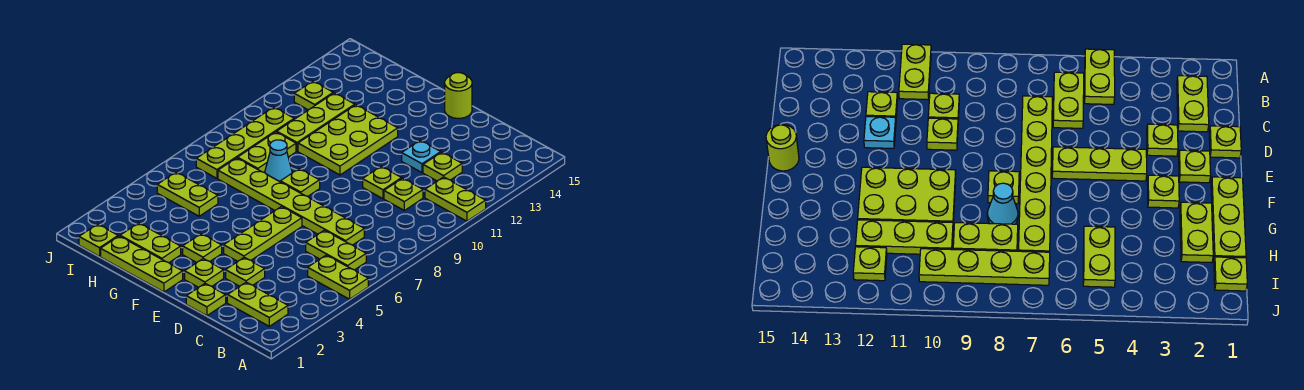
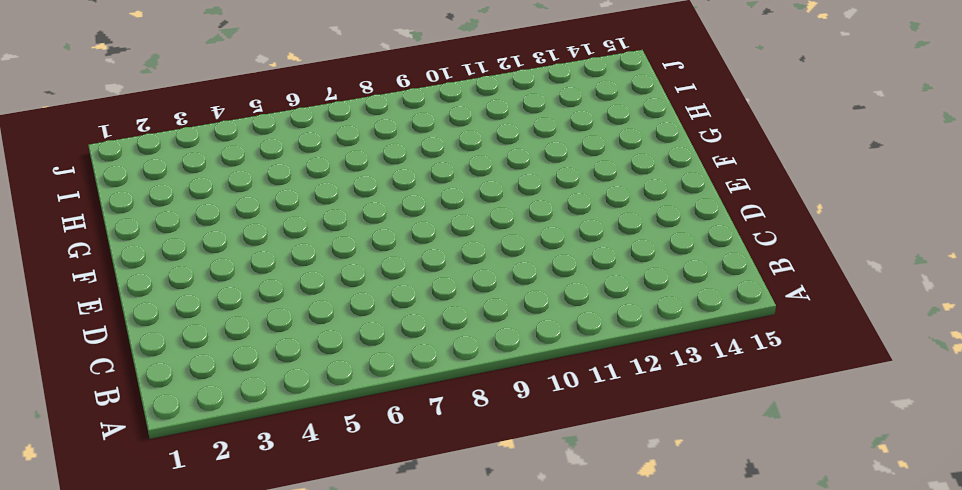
none -> lime plate A5:B5 level 1
none -> lime plate A11:B11 level 1
none -> lime plate B2:C2 level 1

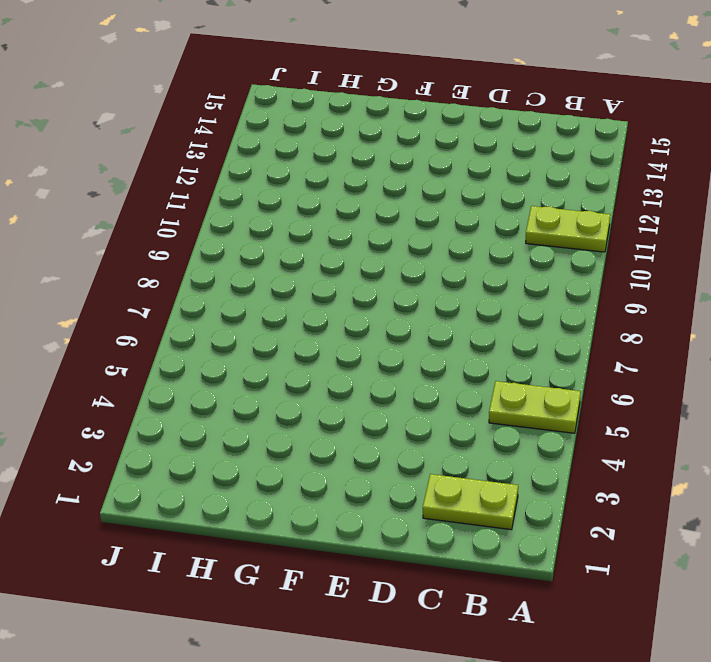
none -> lime plate B6:C6 level 1
none -> lime plate C7:H7 level 1
none -> lime plate C10 level 1

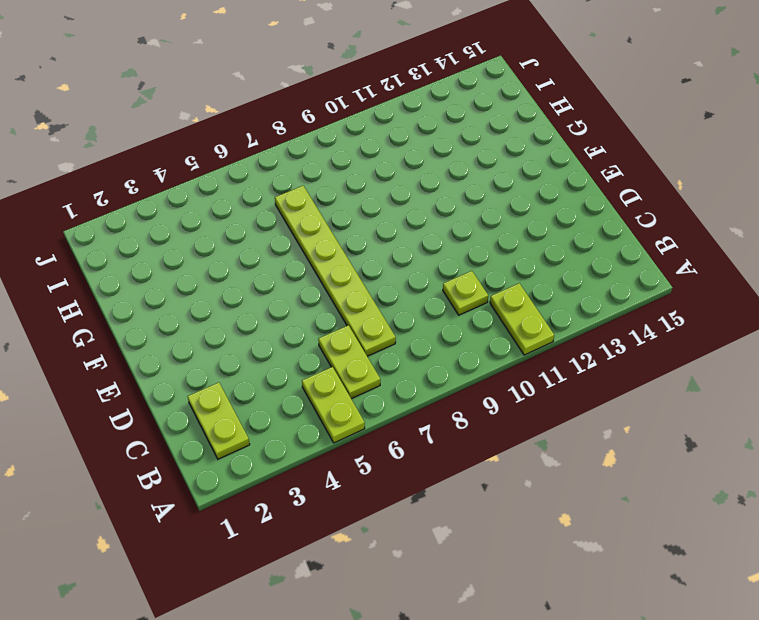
none -> lime plate C12 level 1
none -> lime plate D1 level 1
none -> lime plate D3 level 1

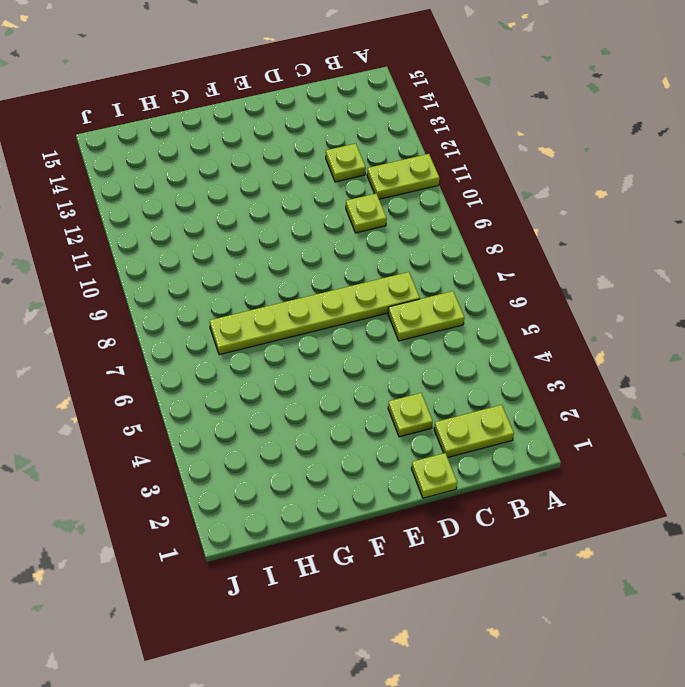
none -> lime plate A5:B5 level 1
none -> lime plate D10 level 1
none -> cyan plate D12 level 1

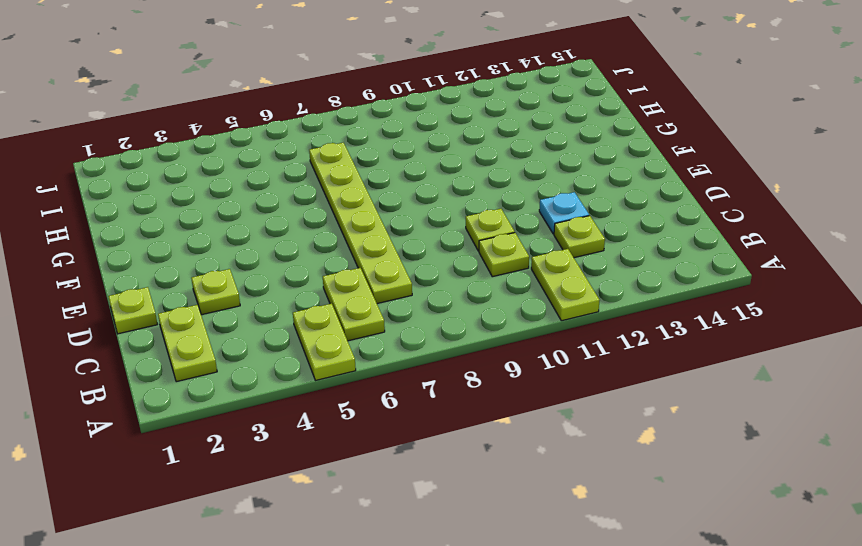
none -> lime plate E2 level 1
none -> lime plate E4:E6 level 1
none -> lime round brick E15 level 1

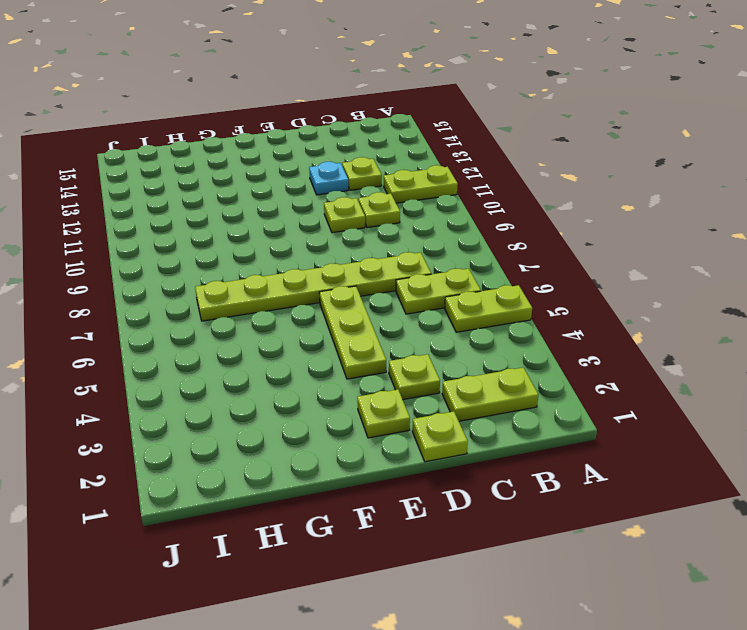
none -> lime round brick E15 level 1
none -> lime plate F1:H1 level 1
none -> lime plate F3 level 1

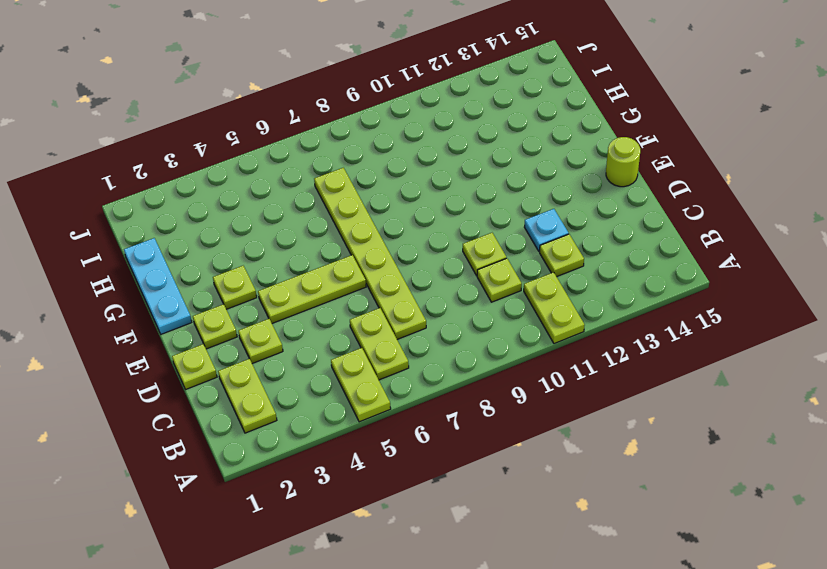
cyan plate F1:H1 level 1 -> lime plate F1:H1 level 1
none -> lime plate F8 level 1
none -> lime plate F10:G12 level 1
none -> lime plate G2:H2 level 1

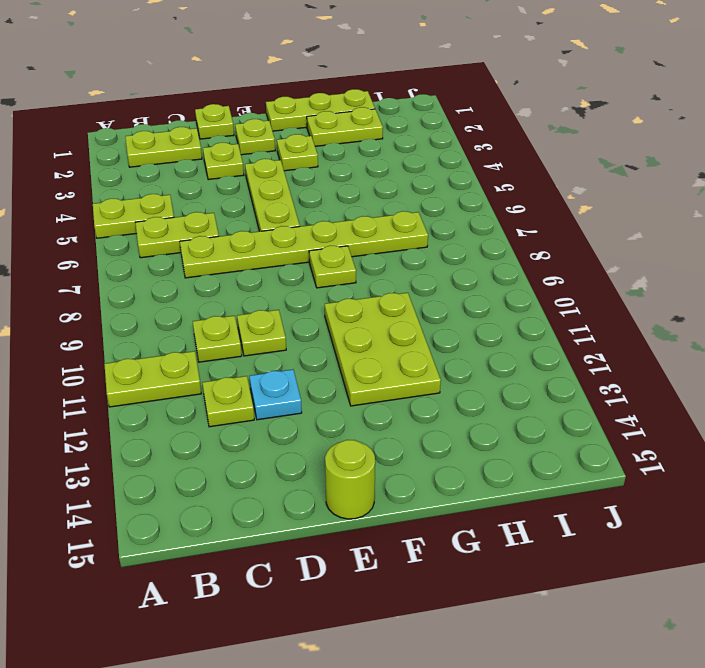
none -> cyan cone G8 level 1
none -> lime plate H5:I5 level 1
none -> lime plate H8:H9 level 1

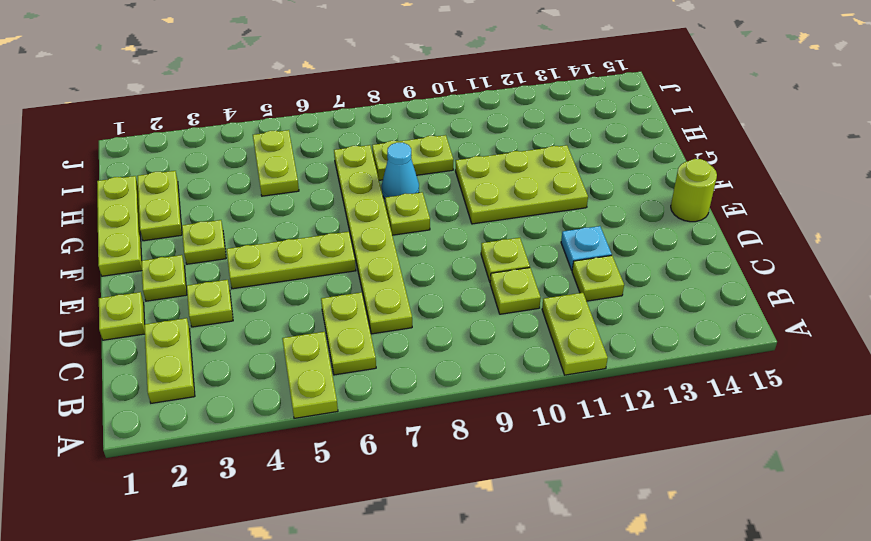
none -> lime plate H10:H12 level 1
none -> lime plate I1 level 1
none -> lime plate I7:I10 level 1

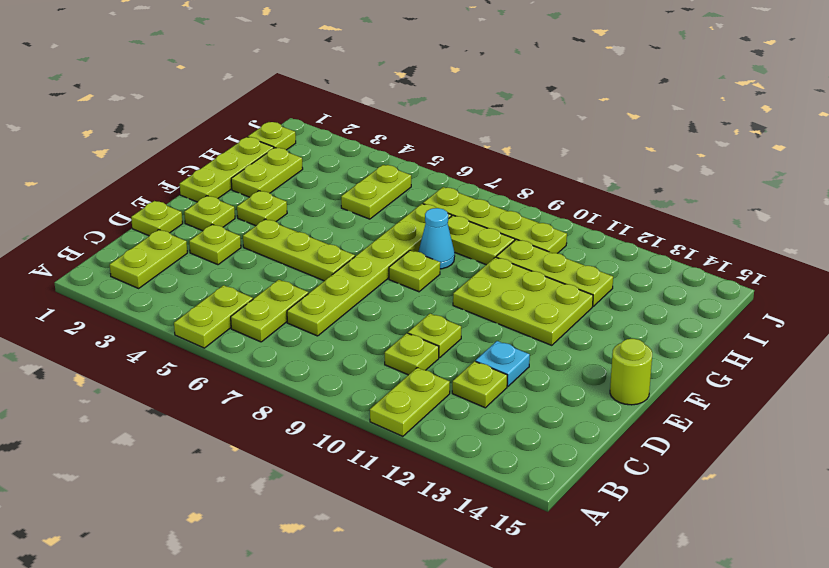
none -> lime plate I12 level 1

